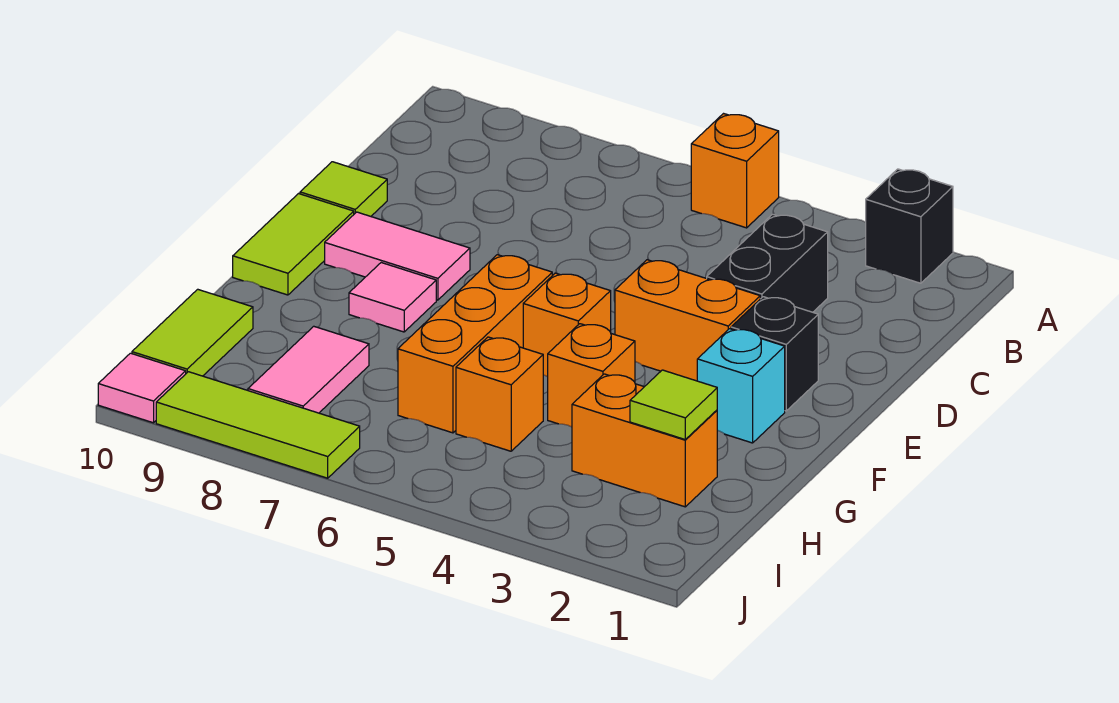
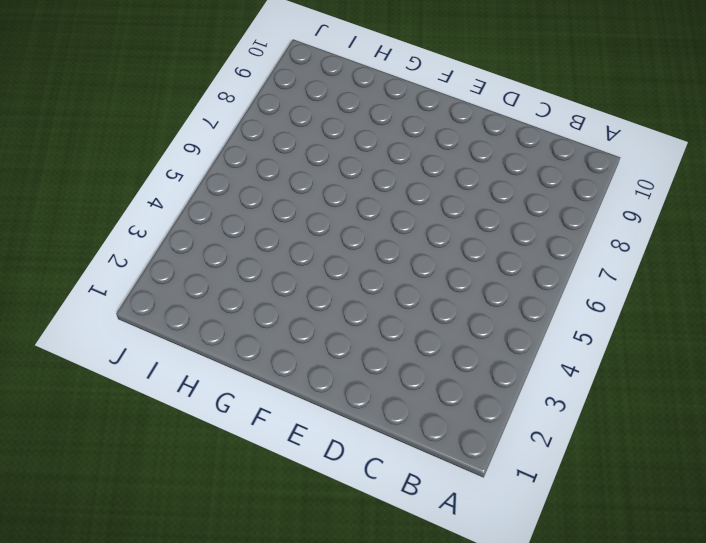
none -> black brick A2 level 1
none -> orange brick A5 level 1
none -> black brick C3:D3 level 1

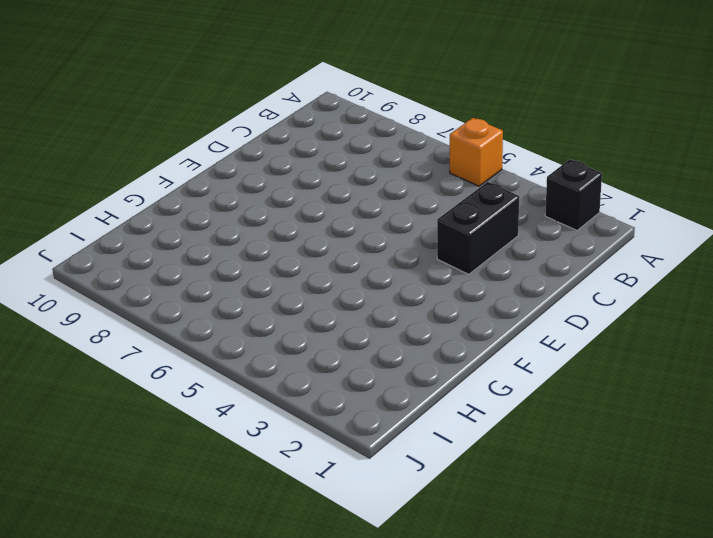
none -> lime tile D10 level 1
none -> black brick E2 level 1
none -> orange brick E3:E4 level 1

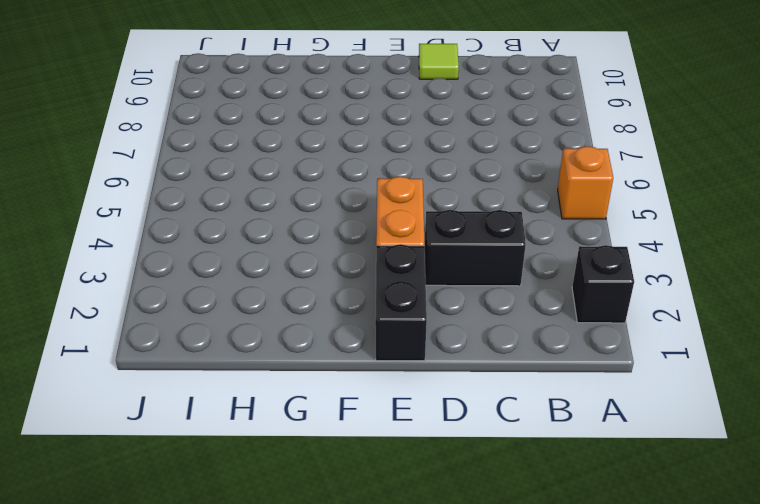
black brick E1:E2 level 1 -> black brick E2 level 1
none -> pink tile E8:E9 level 1
none -> lime tile E10:F10 level 1
none -> cyan brick F2 level 1

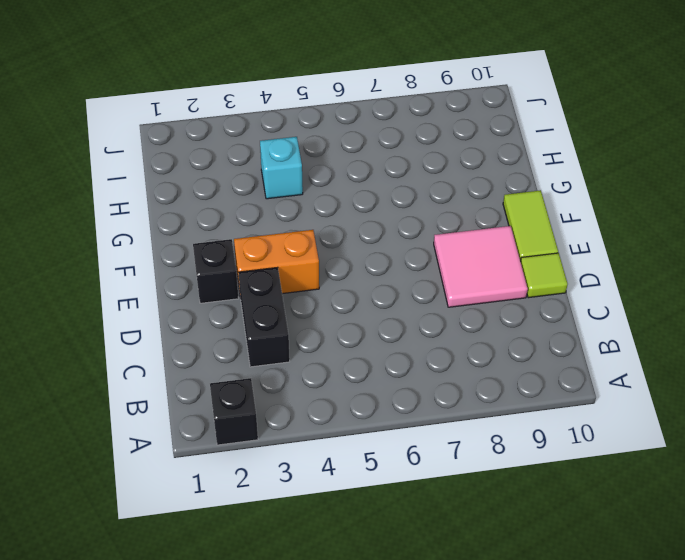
pink tile D8:E9 level 1 -> pink tile E8:E9 level 1
cyan brick H4 level 1 -> cyan brick F2 level 1
none -> orange brick A5 level 1
none -> orange brick F5 level 1
none -> orange brick F6:H6 level 1

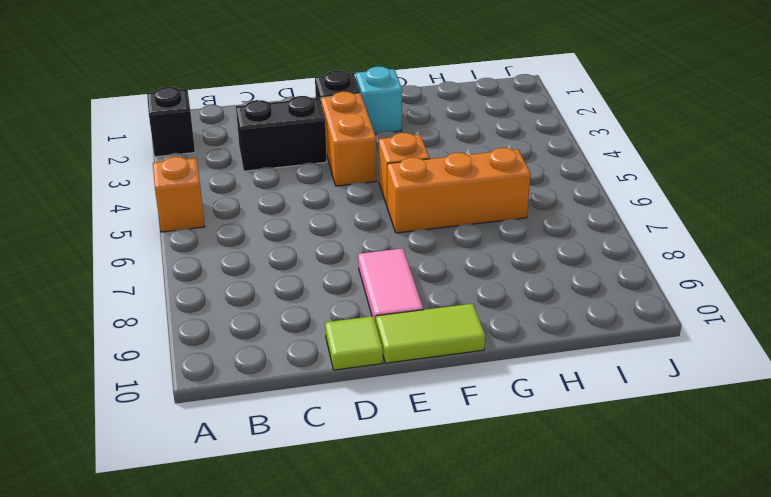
none -> pink tile F8 level 1
none -> orange brick G4 level 1
none -> orange brick H2:H3 level 1

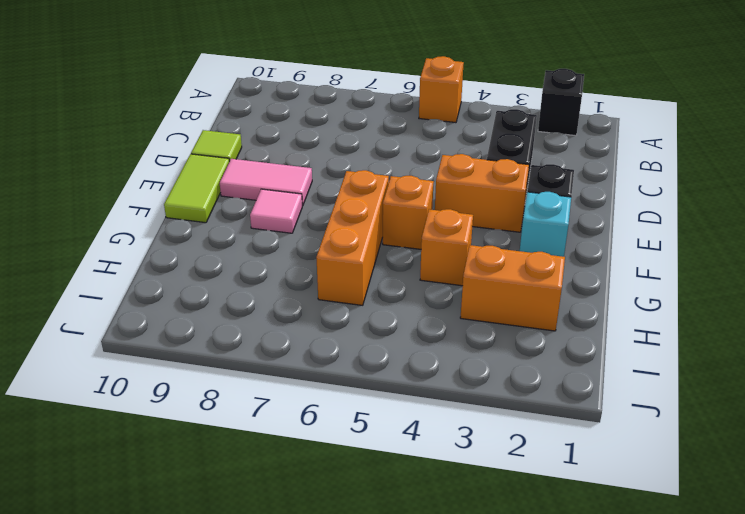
none -> orange brick H5 level 1
none -> pink tile H8:I8 level 1
none -> lime tile H10:I10 level 1

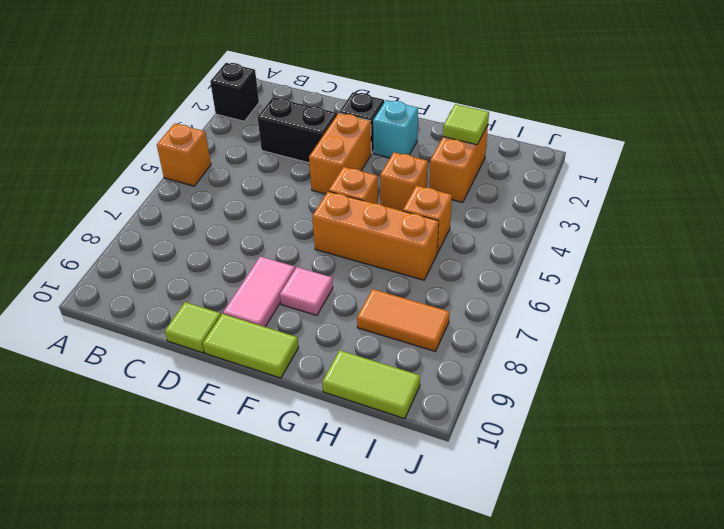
orange tile H8:I8 level 1 -> pink tile H8:I8 level 1
none -> lime tile J7:J9 level 1
none -> pink tile J10 level 1

